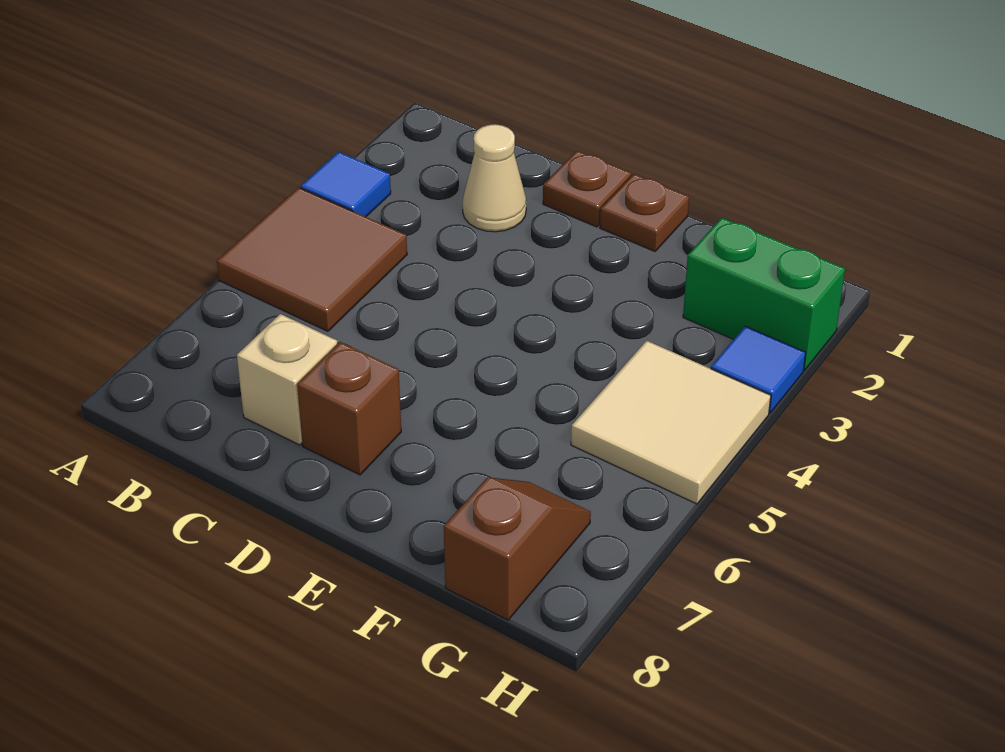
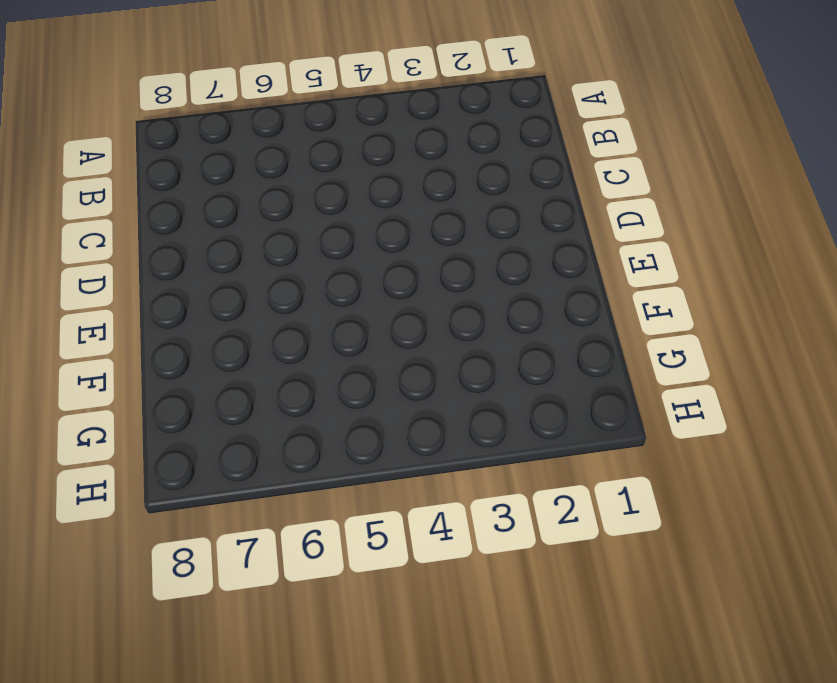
none -> blue tile A3 level 1
none -> brown tile A4:B5 level 1

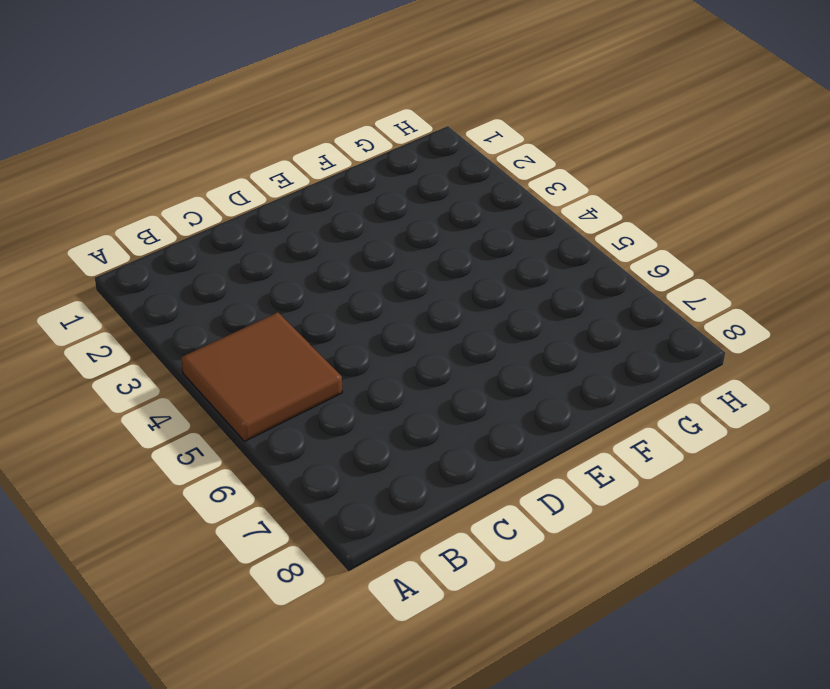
none -> blue tile A3 level 1
none -> tan cone C2 level 1

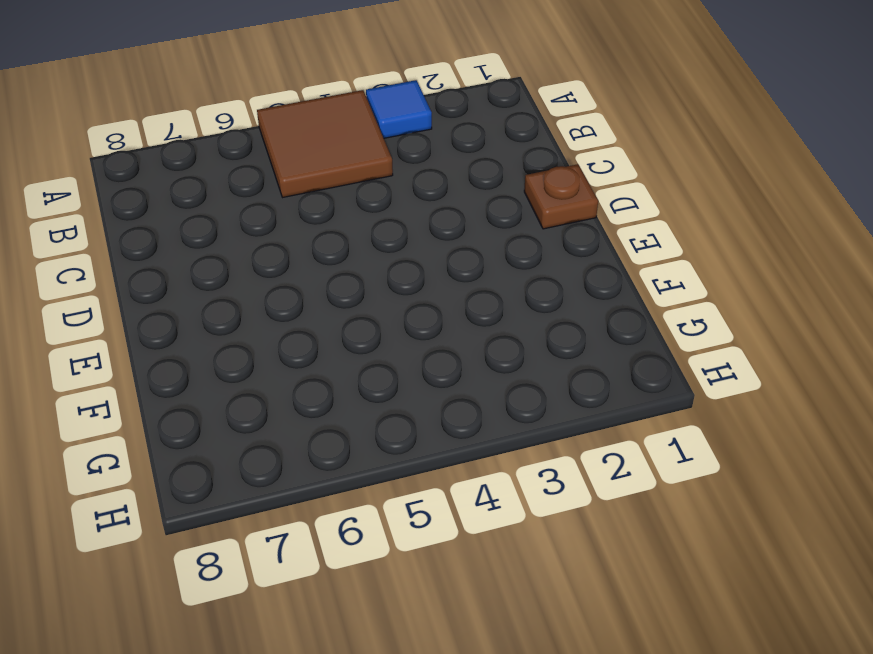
none -> tan cone C2 level 1
none -> tan brick C7 level 1

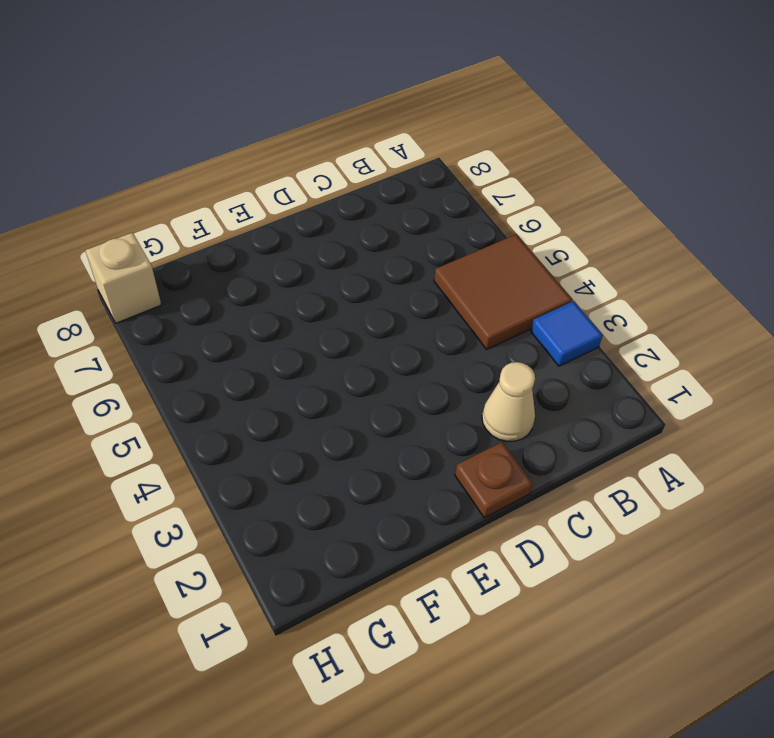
tan brick H8 level 1 -> tan brick C7 level 1
none -> brown brick D7 level 1
none -> brown plate E1 level 1

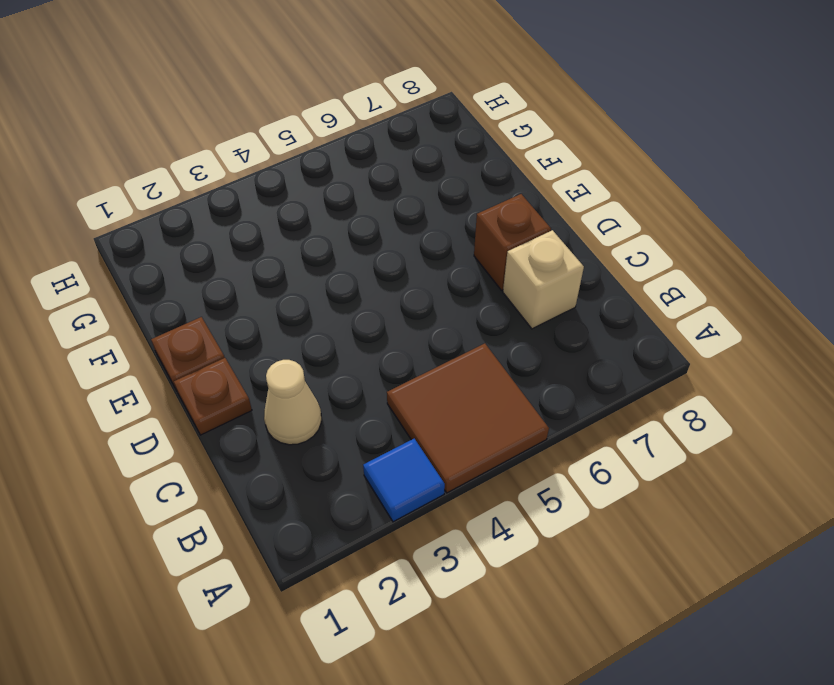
none -> green brick G2:H2 level 1
none -> tan tile G4:H5 level 1

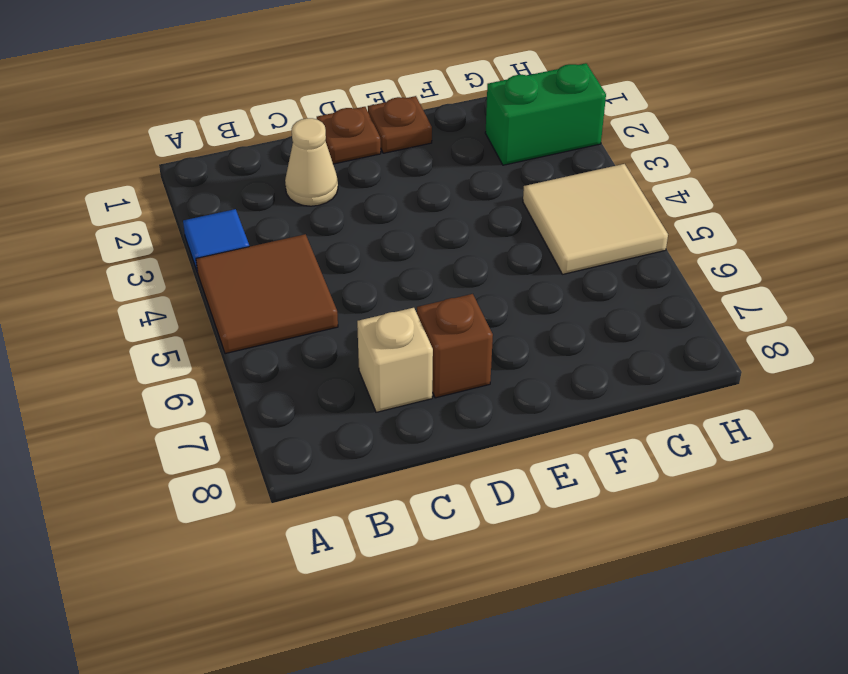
none -> brown slope G7:G8 level 1 top 8
none -> blue tile H3 level 1

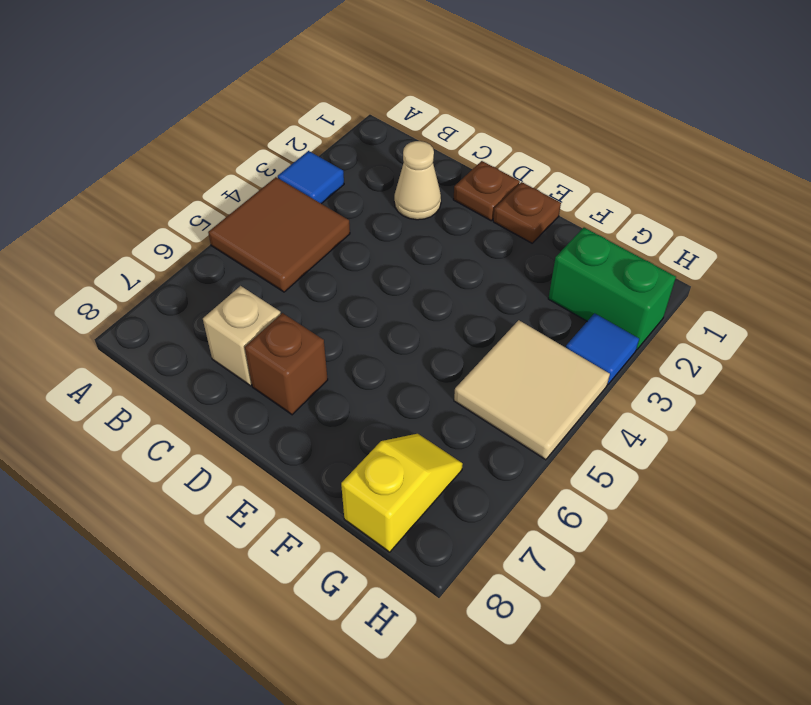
yellow slope G7:G8 level 1 top 8 -> brown slope G7:G8 level 1 top 8

